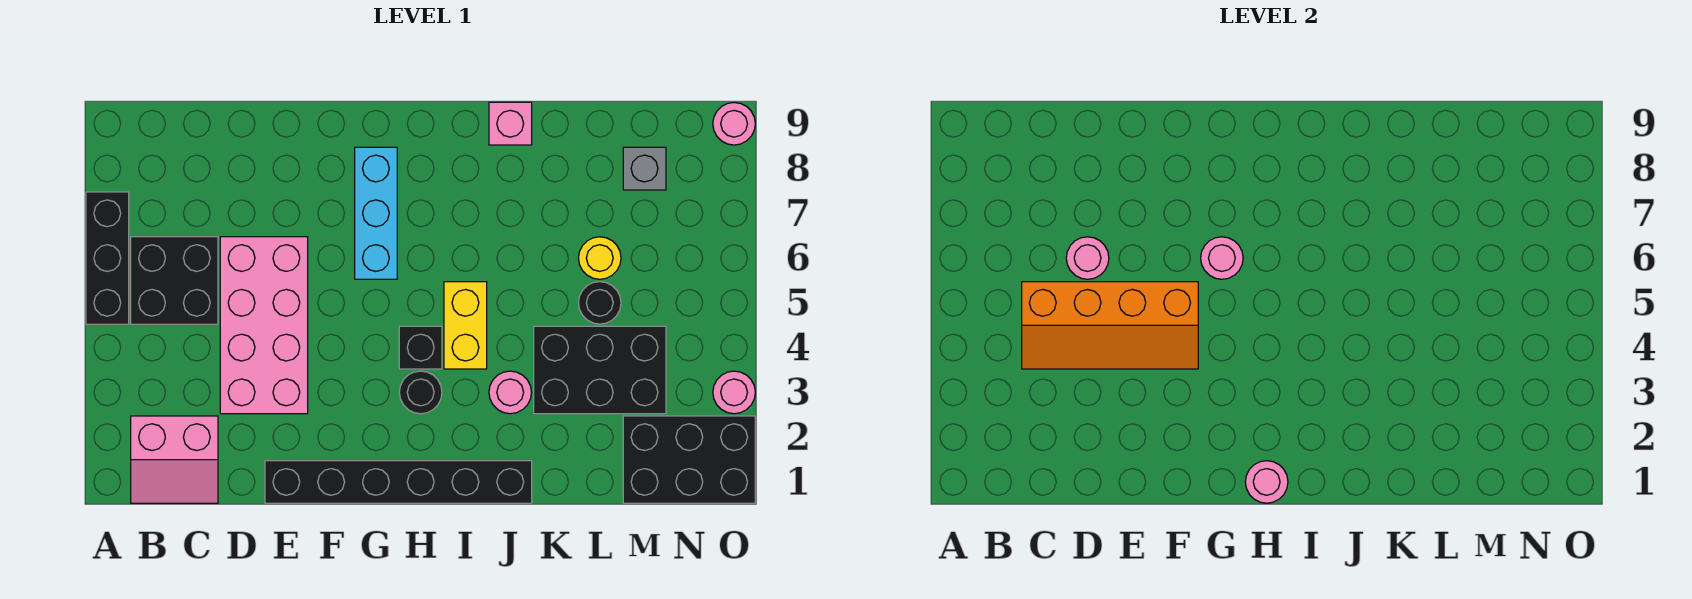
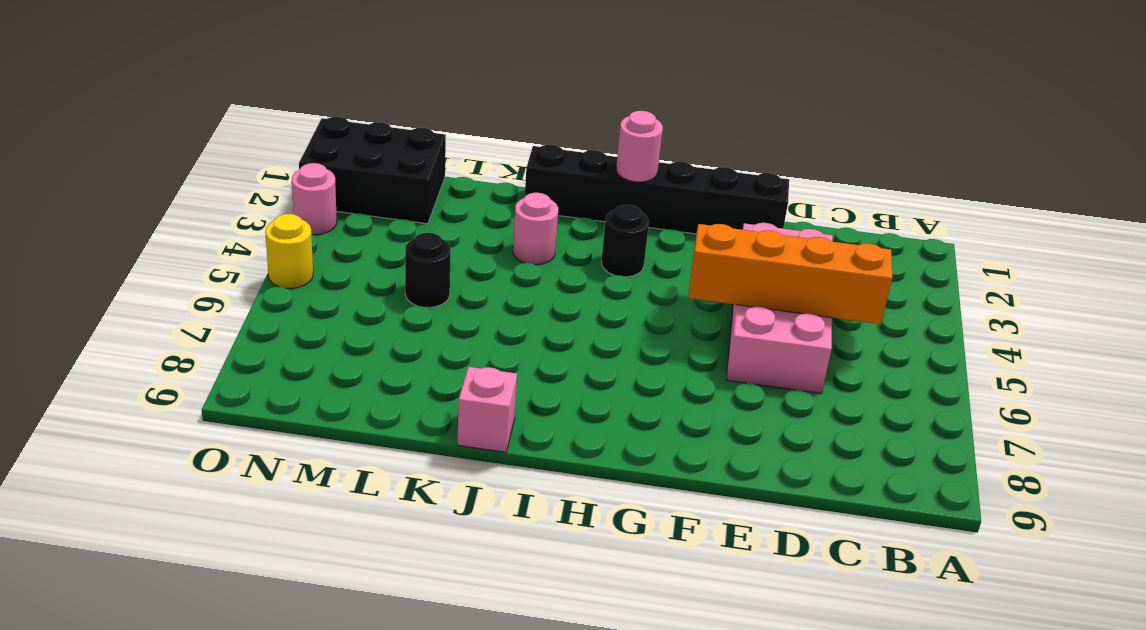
yellow round brick O5 level 1 -> yellow round brick L6 level 1
none -> black brick A5:A7 level 1
none -> pink slope B1:C2 level 1 top 2
none -> black brick B5:C6 level 1

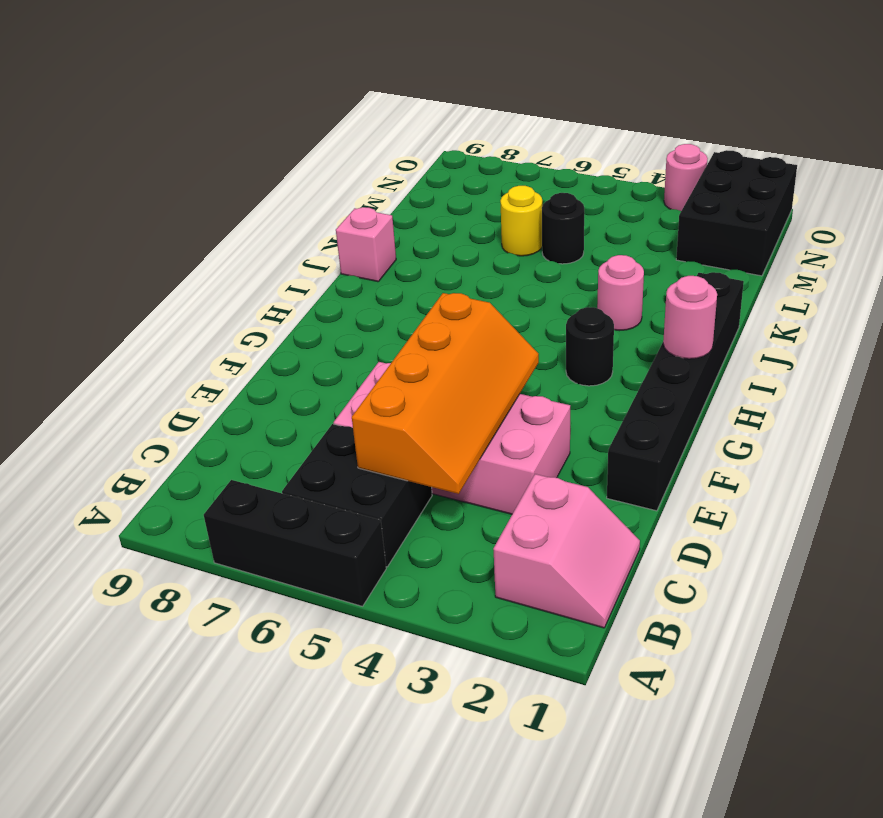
none -> cyan brick G6:G8 level 1
none -> black brick H4 level 1
none -> yellow brick I4:I5 level 1

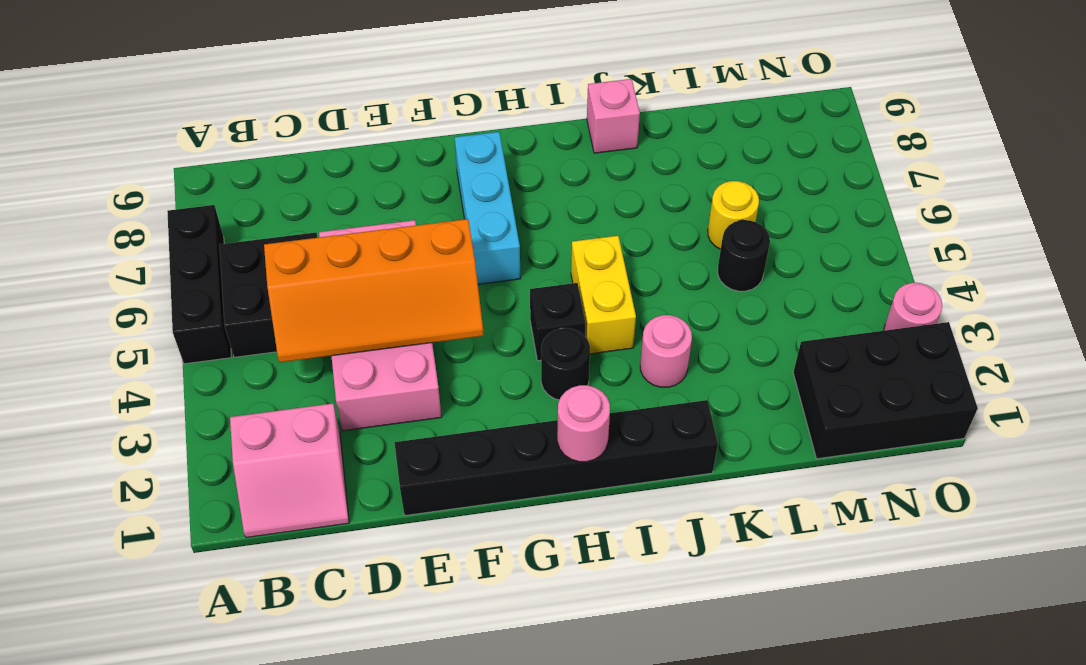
none -> black brick K3:M4 level 1
none -> grey brick M8 level 1
none -> pink round brick O9 level 1

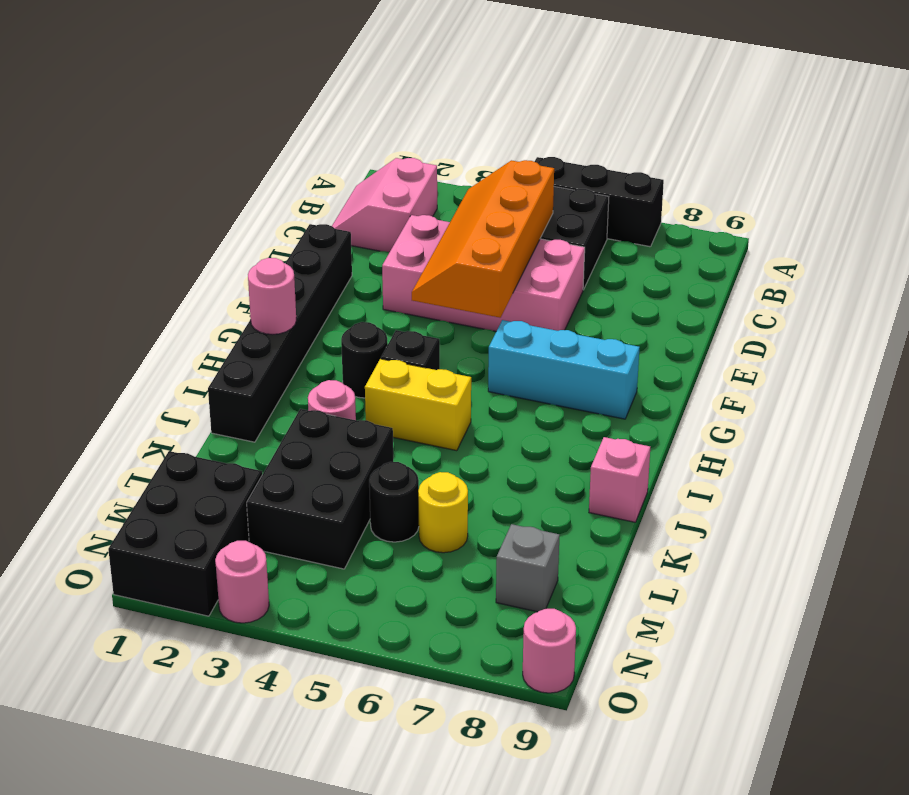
none -> pink round brick D6 level 2
none -> pink round brick G6 level 2

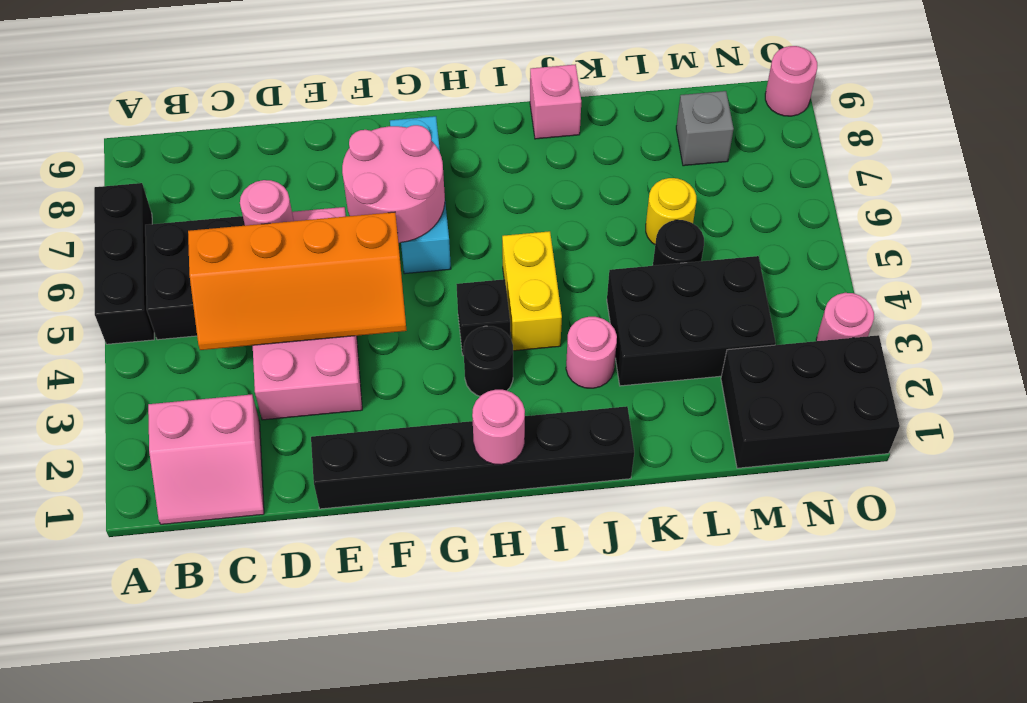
pink round brick F6:G7 level 2 -> pink round brick G6 level 2

